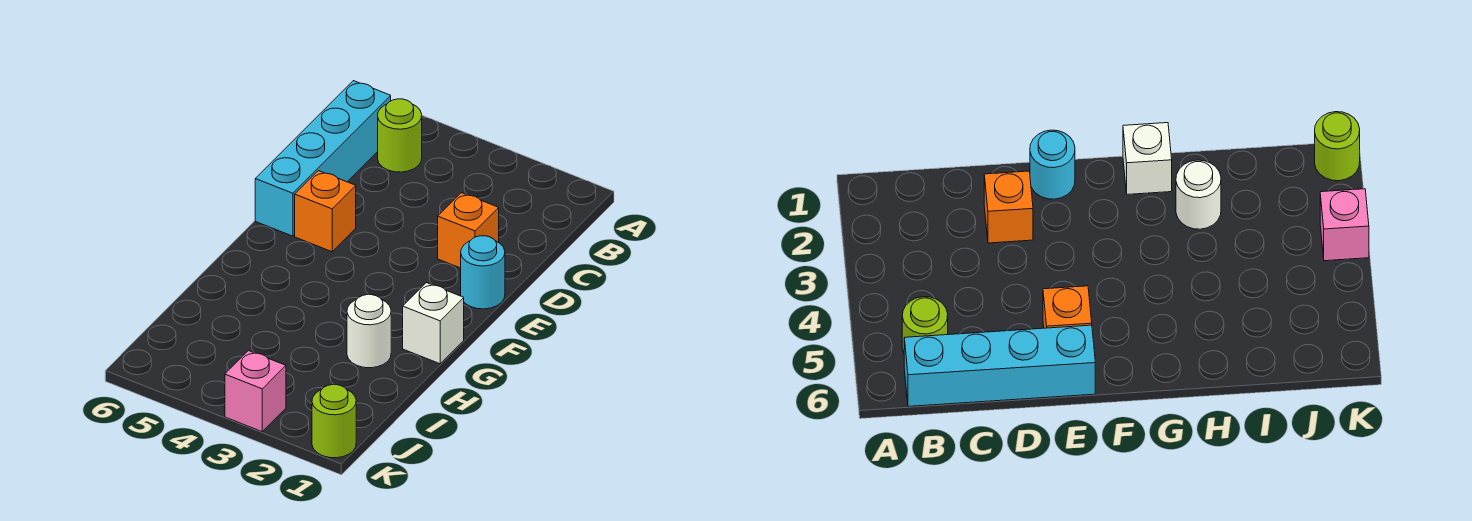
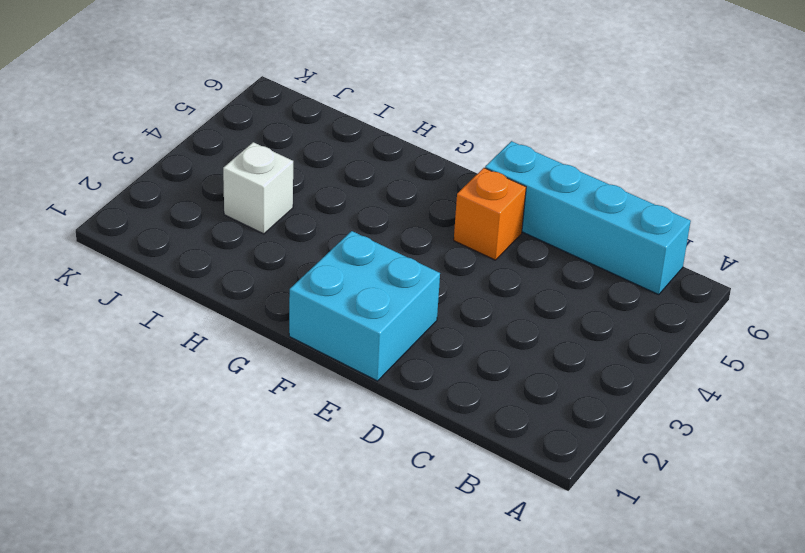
cyan brick E1:F2 level 1 -> cyan round brick E1 level 1
white brick I3 level 1 -> white brick G1 level 1
none -> lime round brick B5 level 1
none -> orange brick D2 level 1

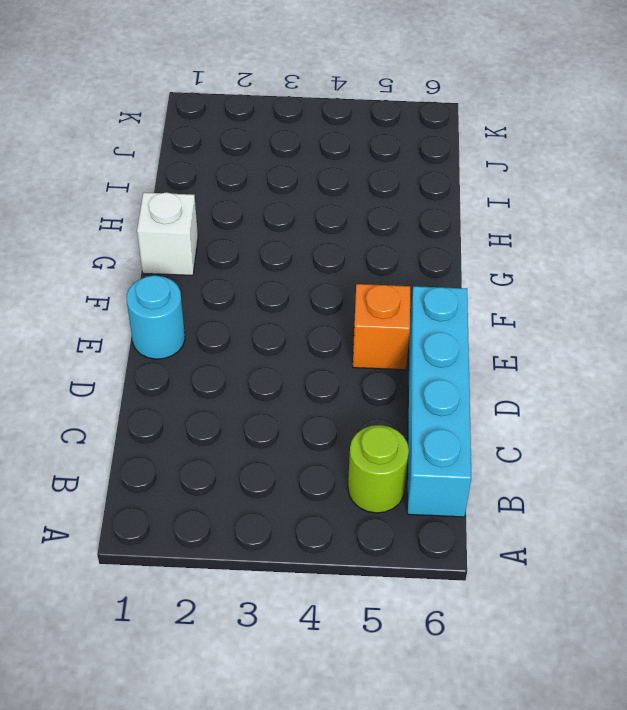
none -> orange brick D2 level 1
none -> white round brick H2 level 1

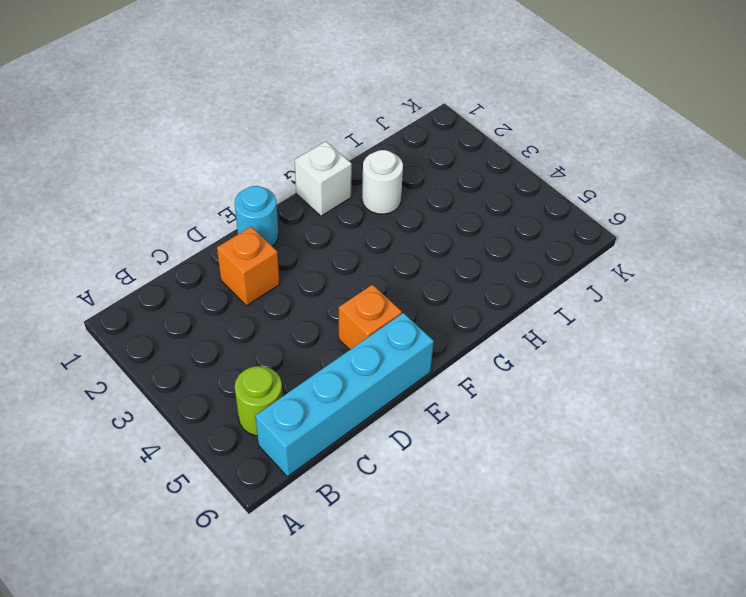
none -> lime round brick K1 level 1
none -> pink brick K3 level 1

